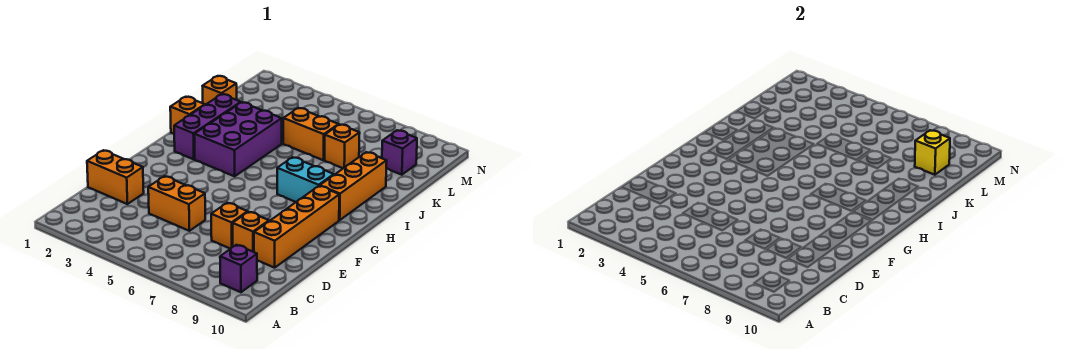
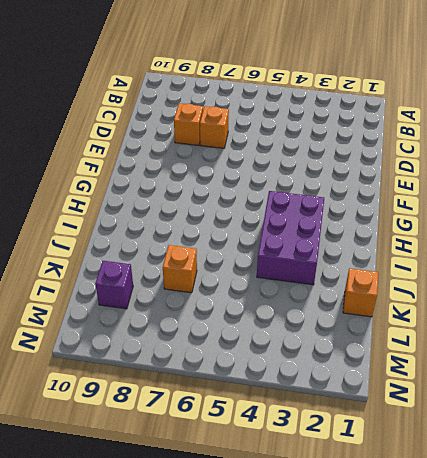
none -> purple brick B9 level 1
none -> orange brick D1:D2 level 1
none -> orange brick D4:D5 level 1

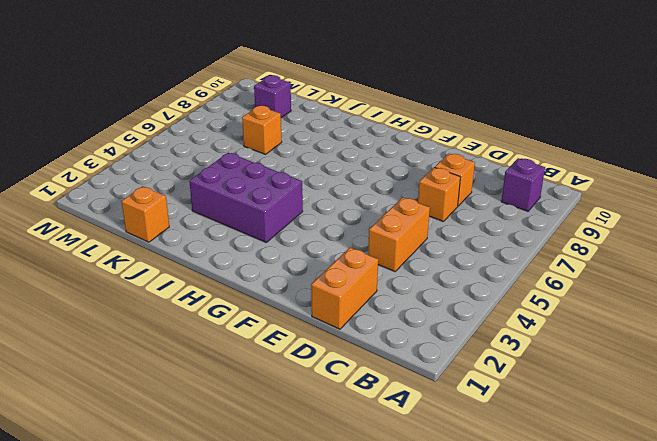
none -> orange brick D9:G9 level 1
none -> purple brick H2:J2 level 1
none -> cyan brick H7:H8 level 1

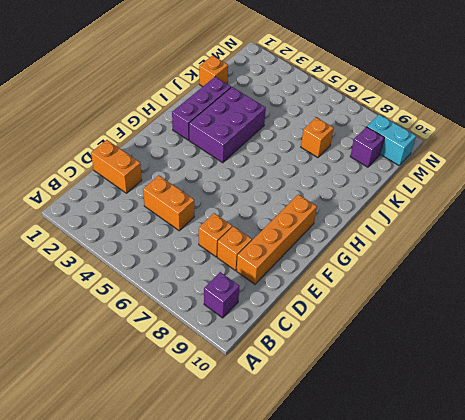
cyan brick M9:M10 level 1 -> cyan brick H7:H8 level 1
none -> orange brick H9:J9 level 1
none -> orange brick I1 level 1
none -> orange brick K5:K6 level 1

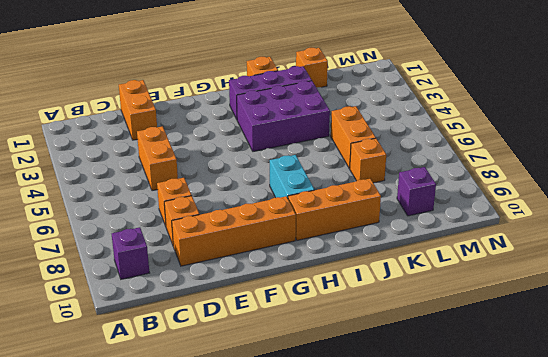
none -> yellow brick L9 level 2

